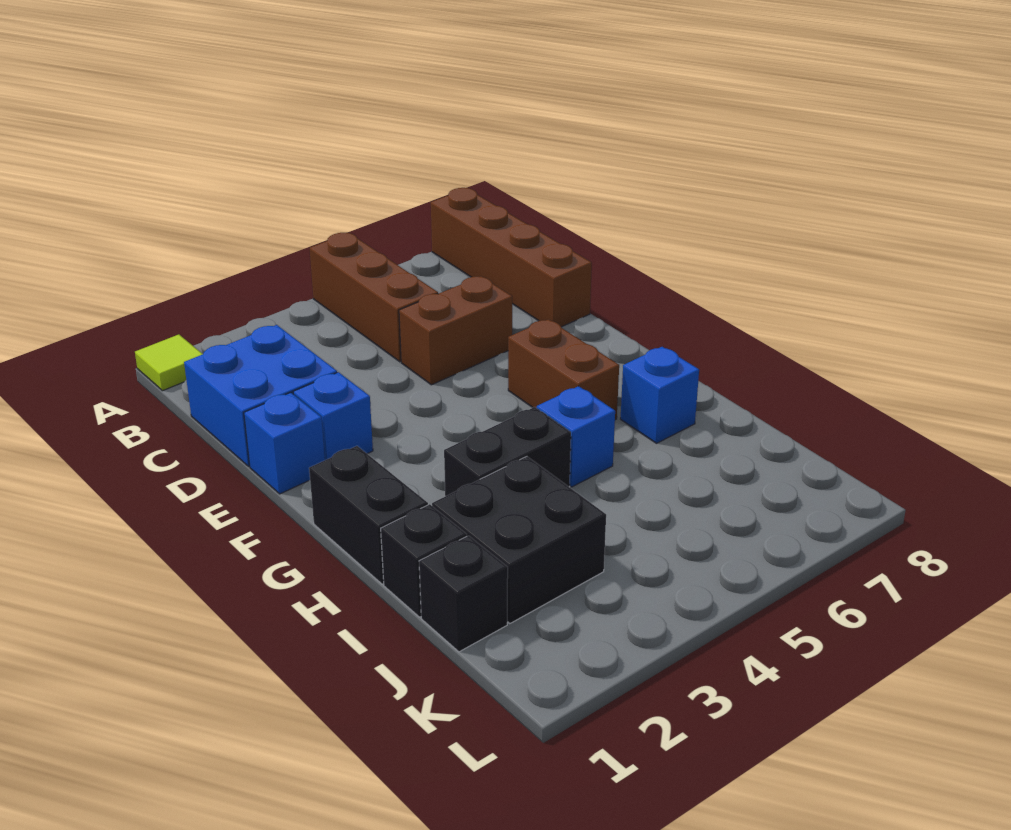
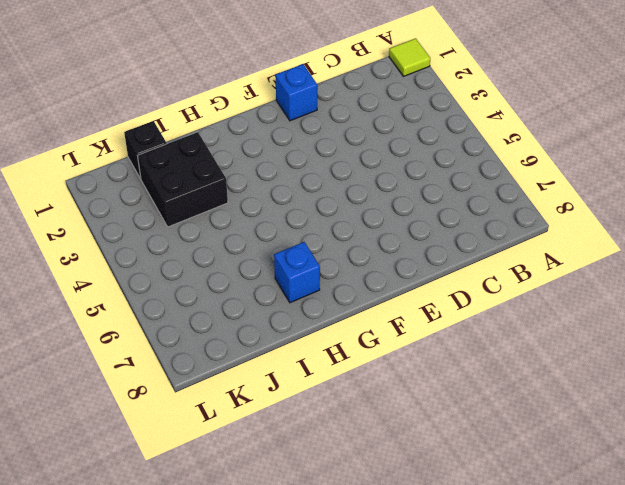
none -> brown brick A5:C5 level 1
none -> brown brick A8:D8 level 1
none -> blue brick C1:D2 level 1

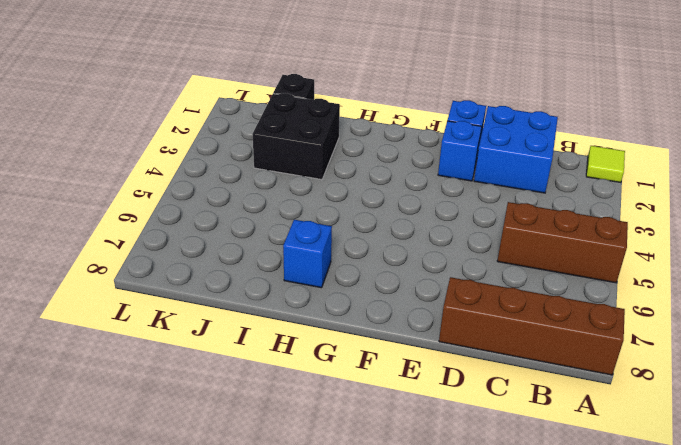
none -> brown brick D5:D6 level 1
none -> brown brick F6:G6 level 1
none -> black brick G1:H1 level 1

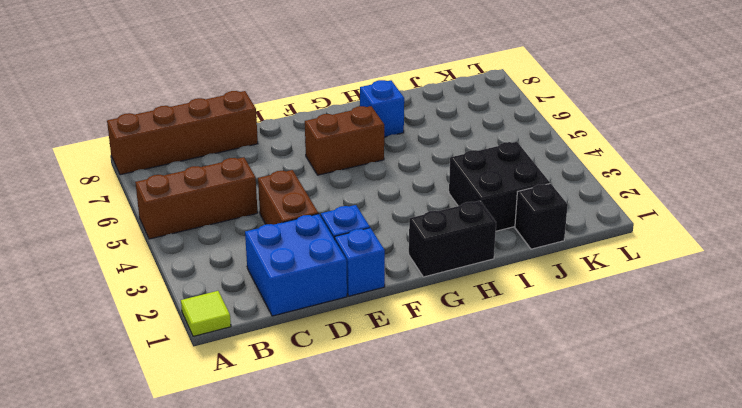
brown brick D3:D4 level 1 -> brown brick D5:D6 level 1
none -> black brick H3:H4 level 1
none -> blue brick H5 level 1
none -> black brick I1 level 1

